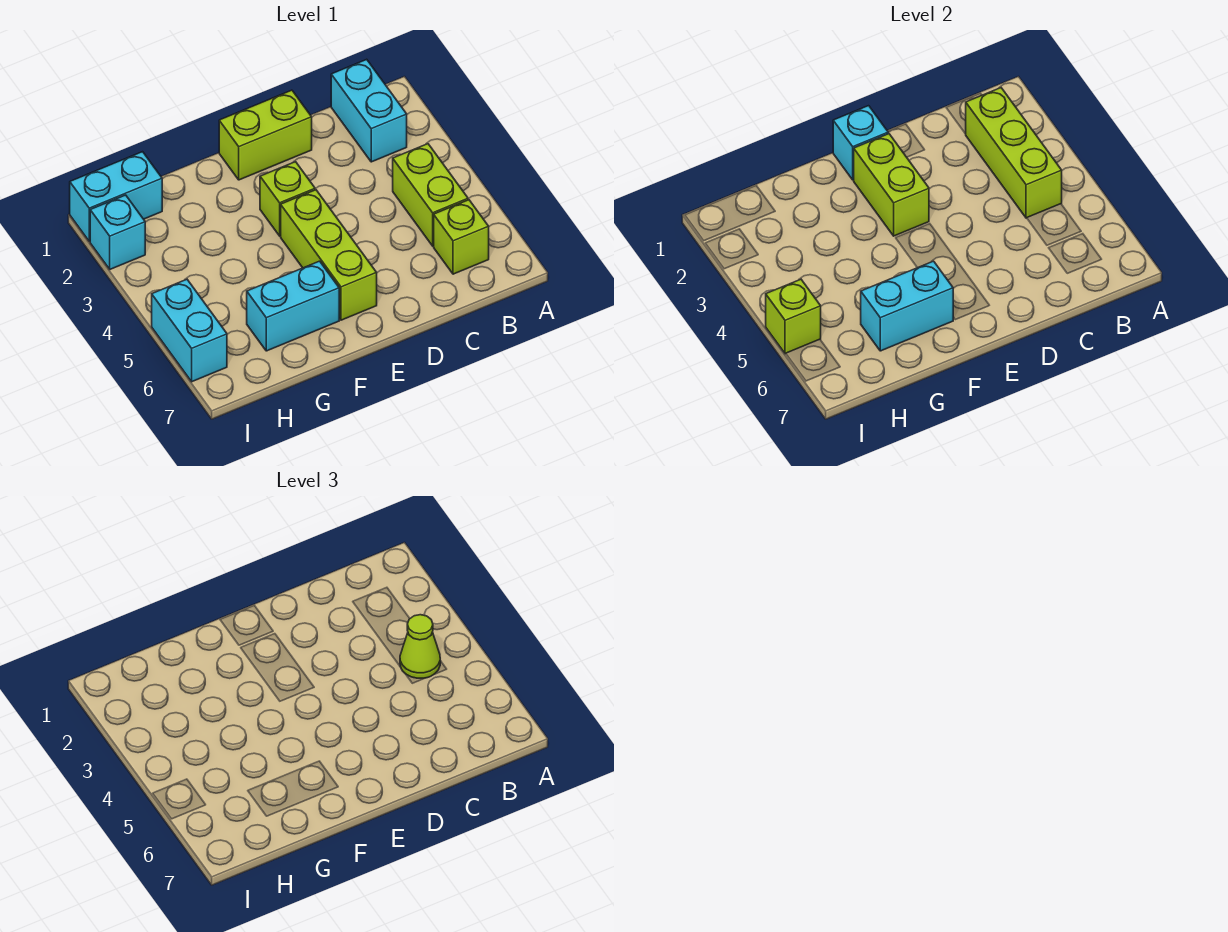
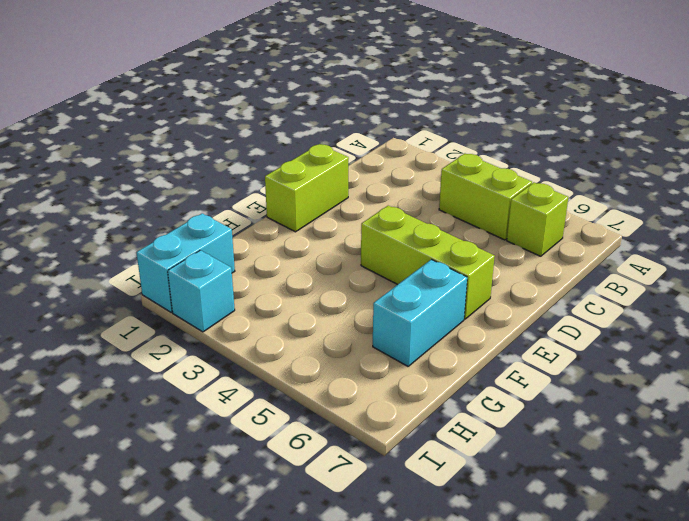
none -> cyan brick B1:B2 level 1
none -> lime brick E3 level 1
none -> cyan brick I5:I6 level 1

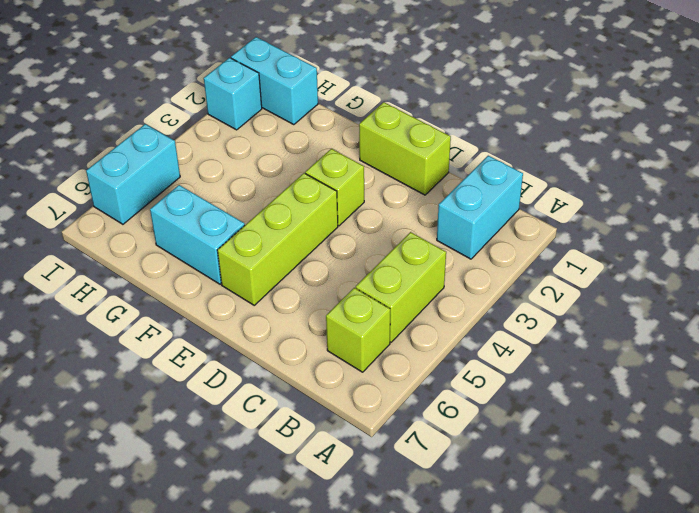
none -> lime brick B2:B4 level 2
none -> cyan brick E1 level 2
none -> lime brick E2:E3 level 2

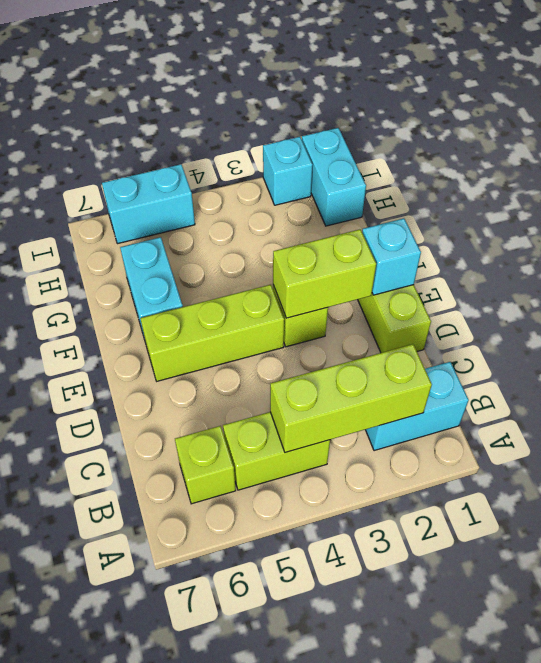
none -> cyan brick F6:G6 level 2
none -> lime brick I5 level 2
none -> lime cone B4 level 3

